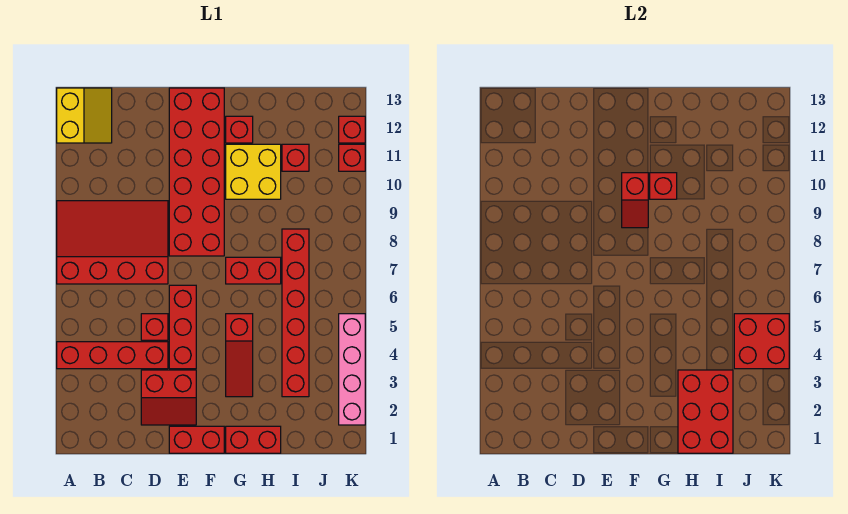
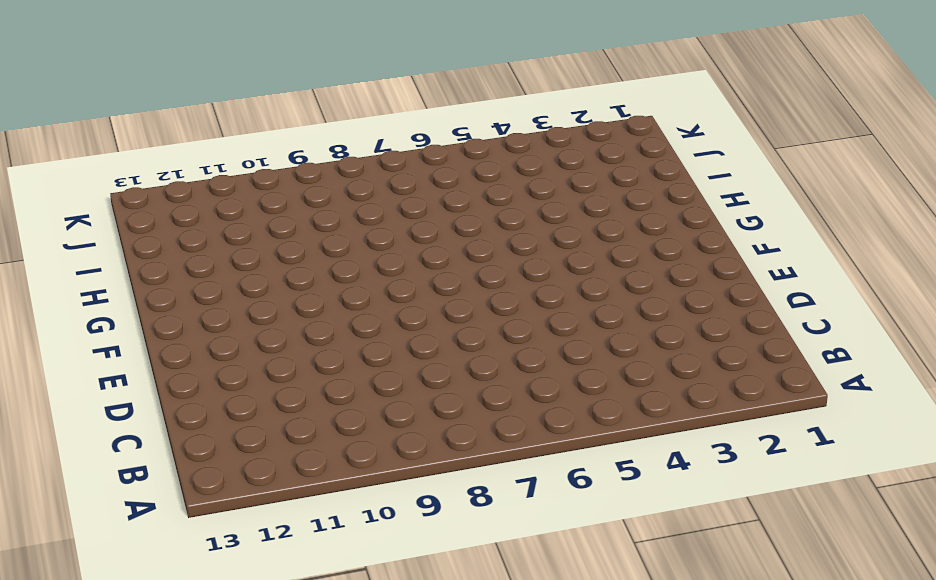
none -> red brick A4:D4 level 1
none -> red slope A7:D9 level 1 top 7
none -> yellow slope A12:B13 level 1 top A

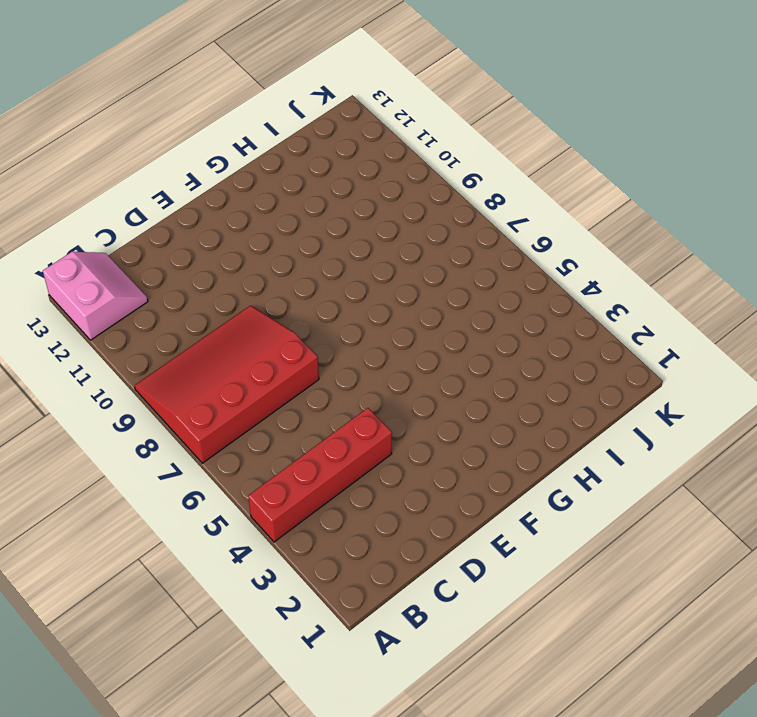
pink slope A12:B13 level 1 top A -> yellow slope A12:B13 level 1 top A
none -> red slope D2:E3 level 1 top 3
none -> red brick D5 level 1
none -> red brick E1:F1 level 1

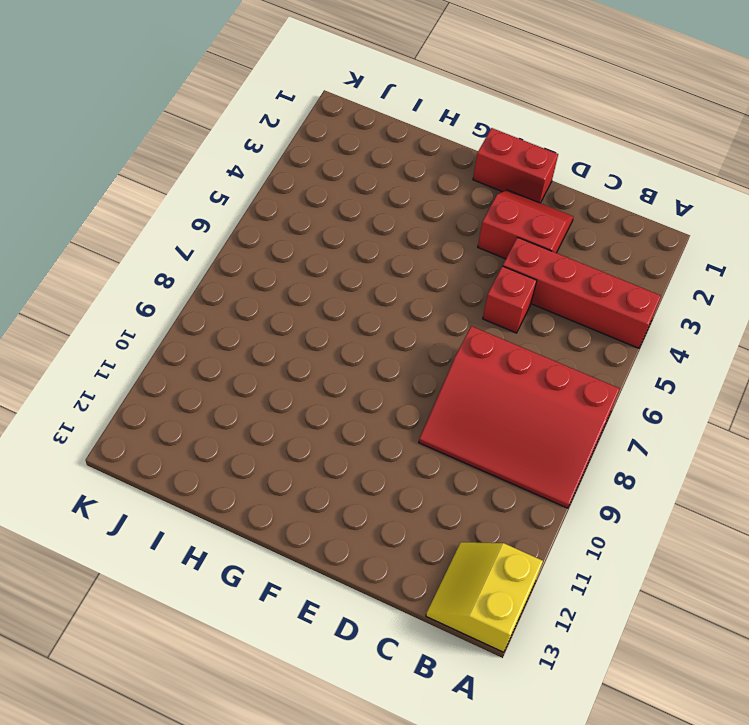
none -> red brick E4:E6 level 1
none -> red brick E8:F13 level 1
none -> red brick G1:H1 level 1

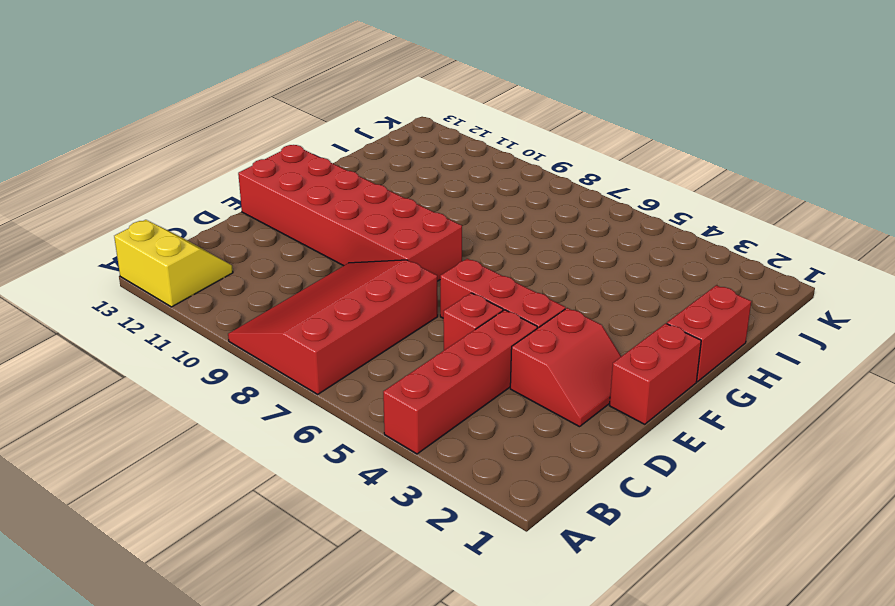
none -> red slope G3:G5 level 1 top 5
none -> red brick G7:H7 level 1
none -> yellow brick G10:H11 level 1

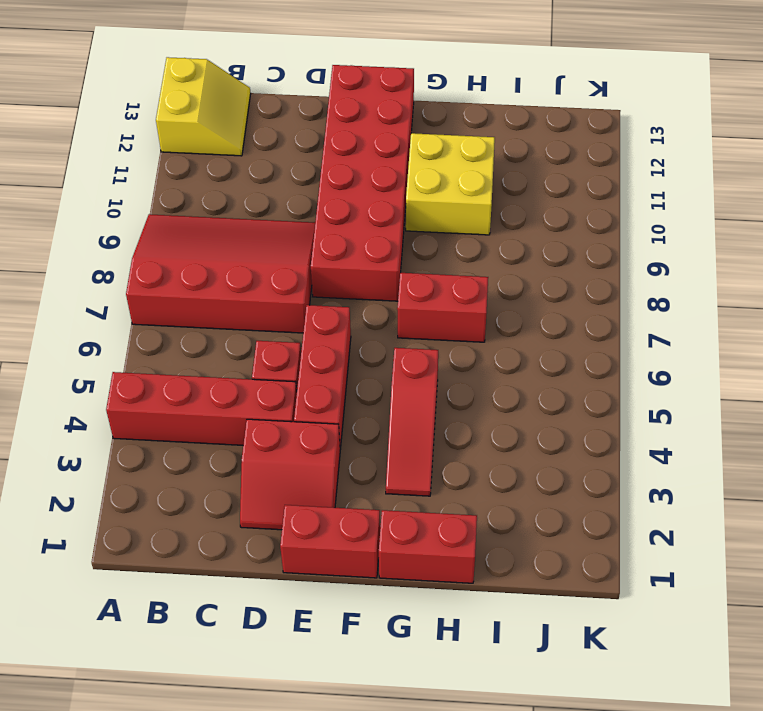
none -> red brick G12 level 1
none -> red brick I3:I8 level 1
none -> red brick I11 level 1

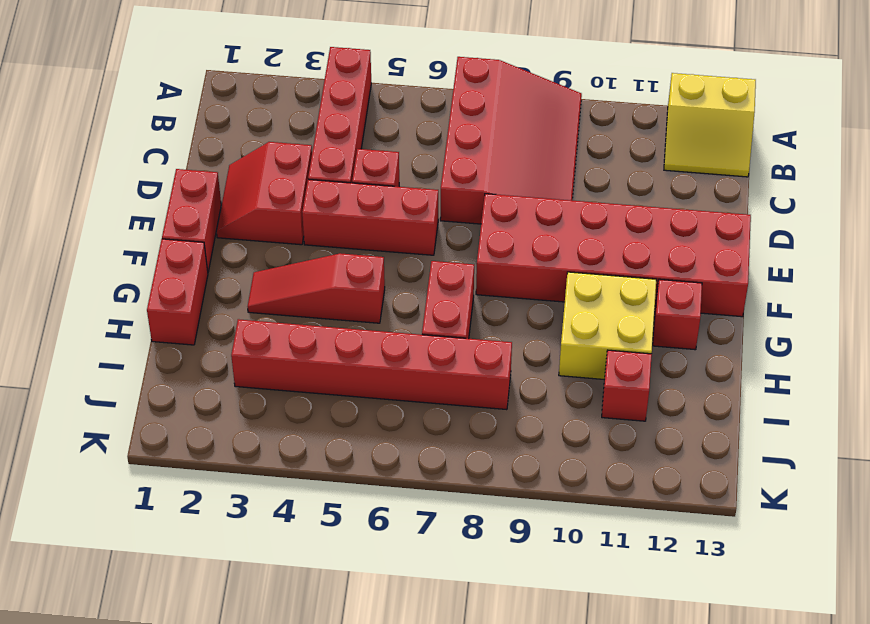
none -> pink brick K2:K5 level 1
none -> red brick K11 level 1
none -> red brick K12 level 1

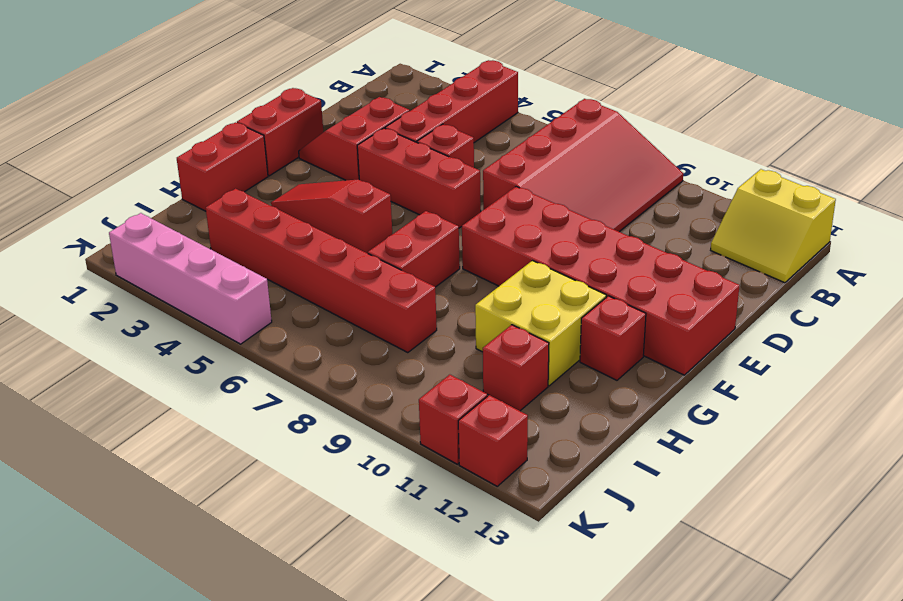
none -> red slope F9:F10 level 2 top 10
none -> red brick G10 level 2
none -> red brick H1:I3 level 2

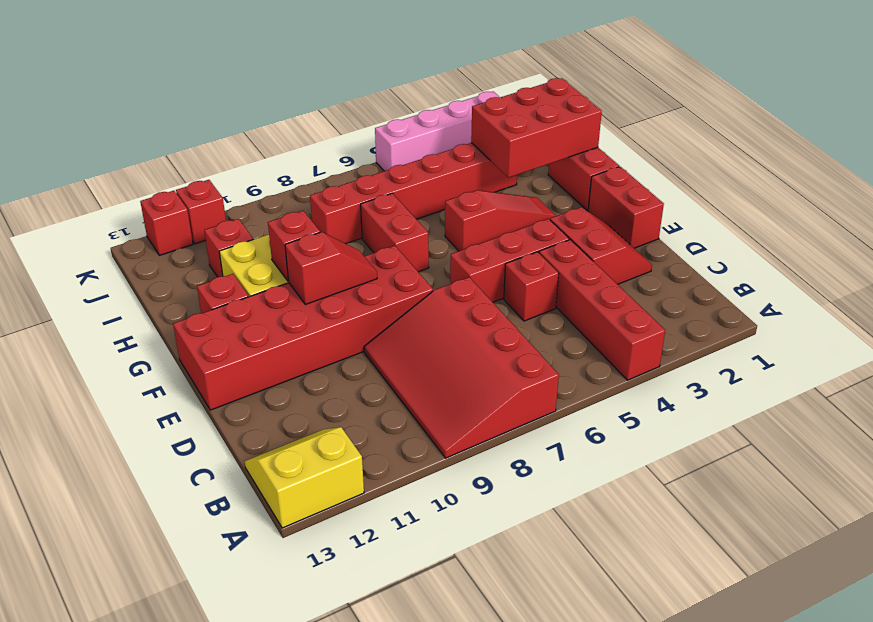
none -> red brick J4:K5 level 2

